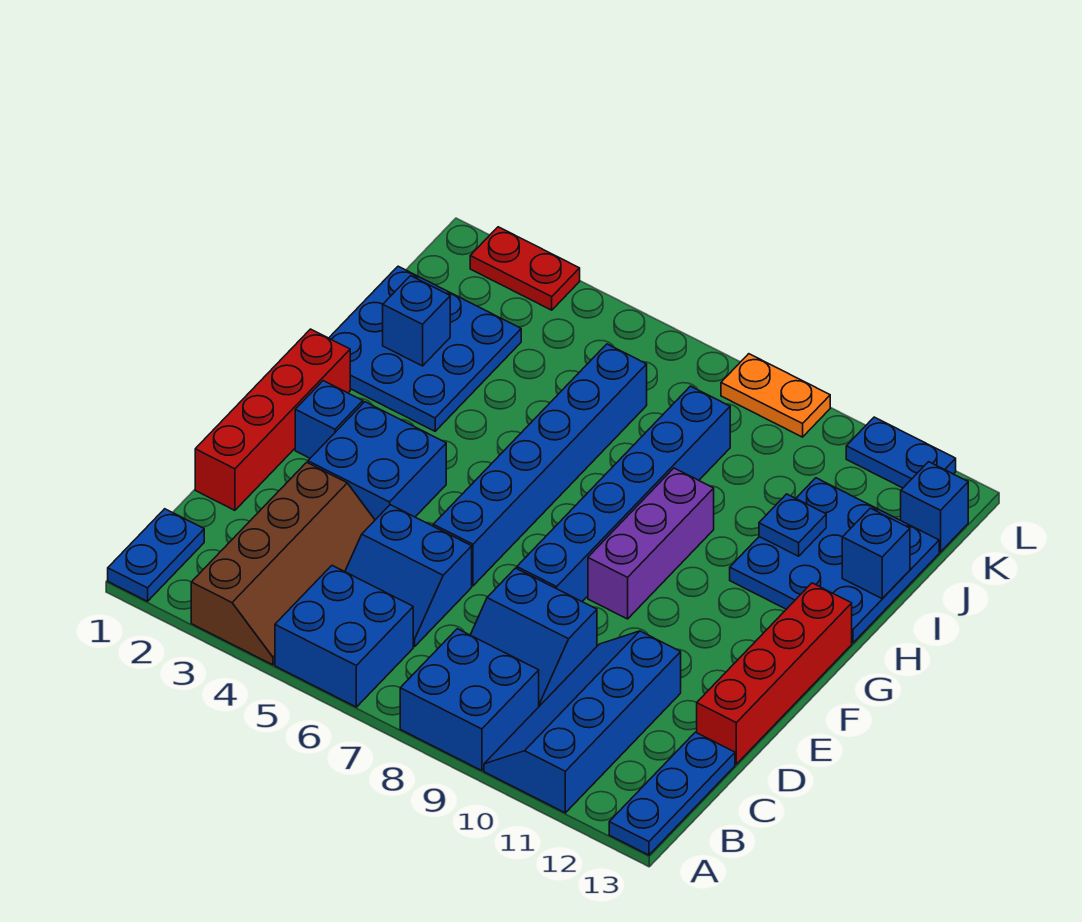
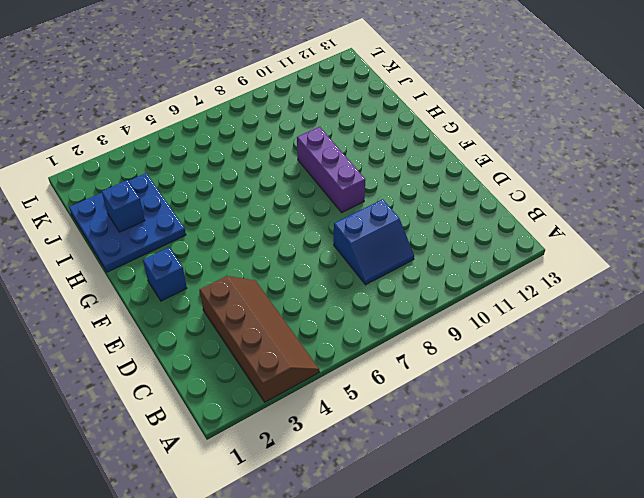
none -> blue plate A1:B1 level 1
none -> blue brick A5:B6 level 1
none -> blue brick A8:B9 level 1

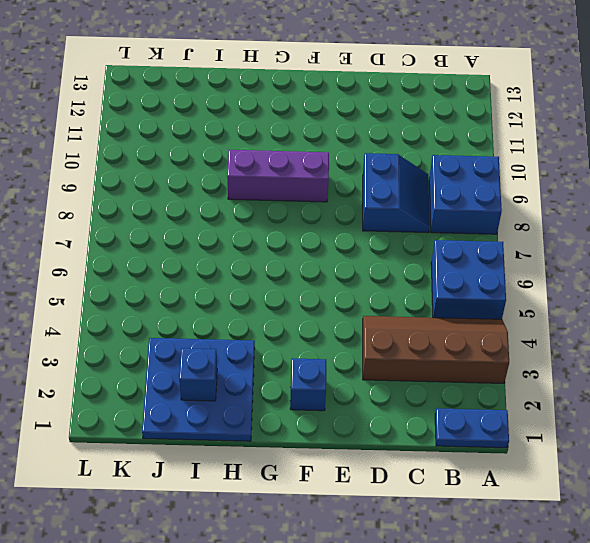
none -> blue slope A10:D11 level 1 top 11
none -> blue plate A13:C13 level 1
none -> blue slope C5:D6 level 1 top D

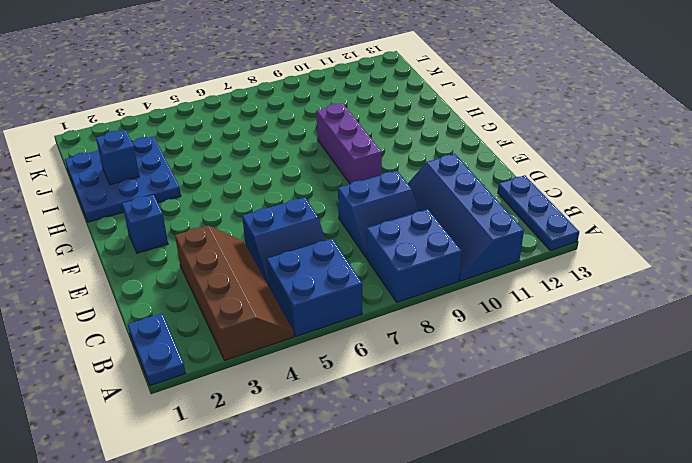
none -> red brick D1:G1 level 1
none -> red brick D13:G13 level 1
none -> blue brick E3:F4 level 1

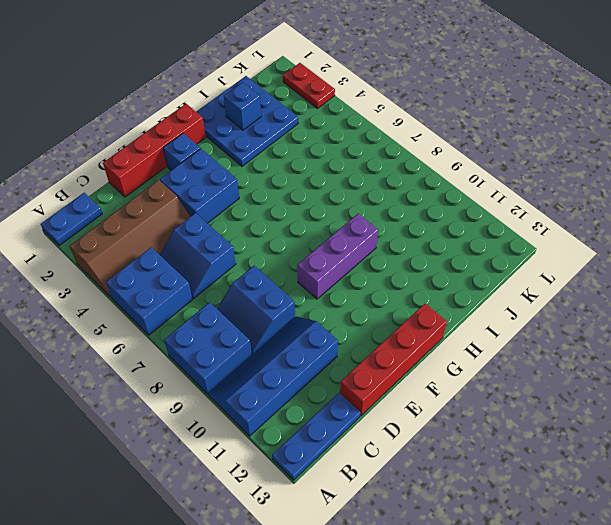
none -> blue brick E6:J6 level 1
none -> blue brick E8:J8 level 1
none -> blue plate H11:J13 level 1

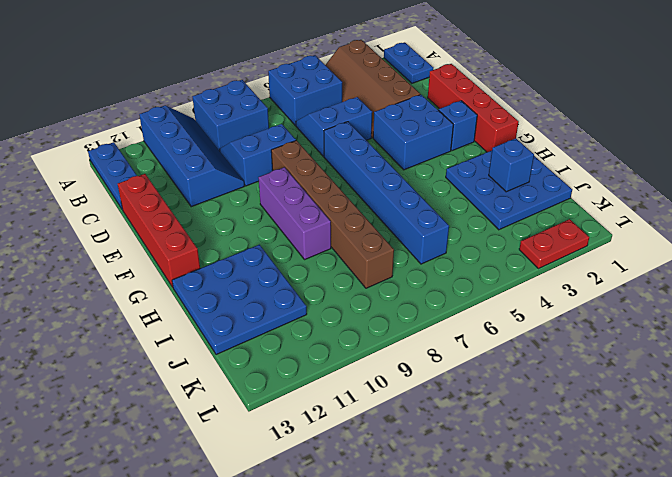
brown brick E8:J8 level 1 -> blue brick E8:J8 level 1
none -> blue brick K13 level 1
none -> orange plate L8:L9 level 1
none -> blue plate L11:L12 level 1

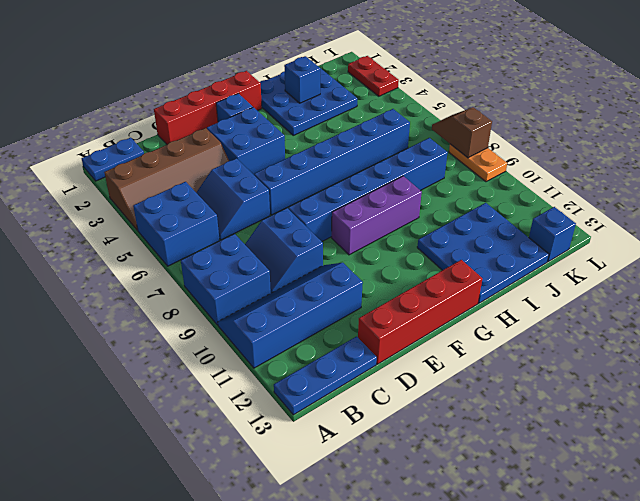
brown slope L7:L8 level 2 top 8 -> none
none -> blue plate L11:L12 level 1
none -> blue plate I11 level 2
none -> blue brick I13 level 2

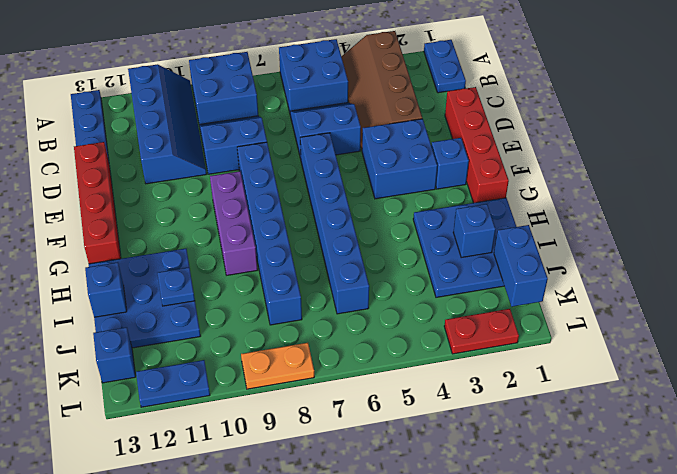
blue brick J1:K1 level 2 -> none

